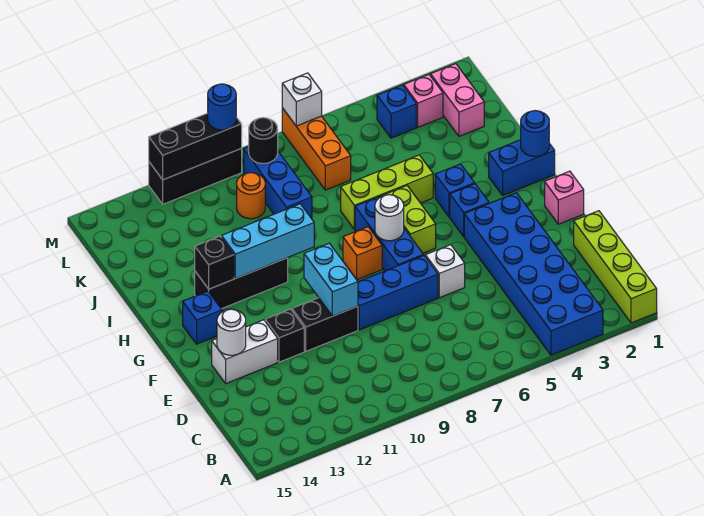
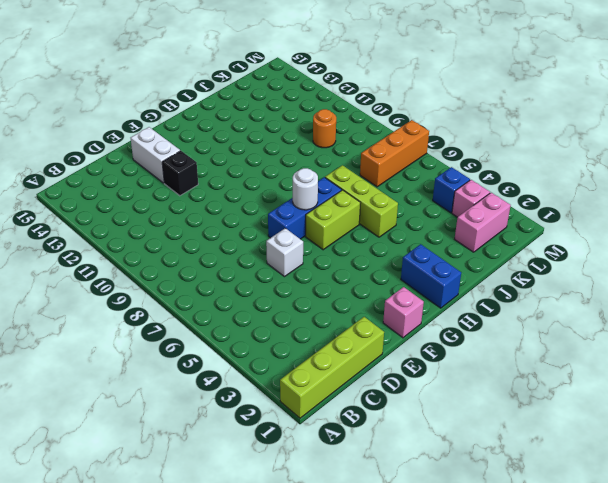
none -> blue brick A3:F4 level 1
none -> blue brick E7:E9 level 1
none -> black brick E10:E11 level 1
none -> blue brick G4 level 1

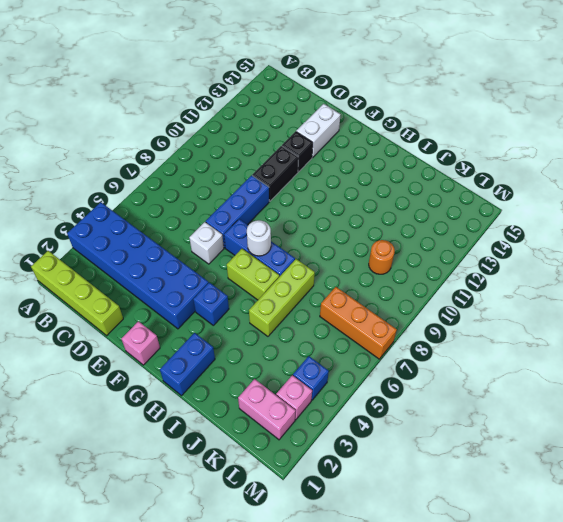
none -> orange brick G8 level 1
none -> blue brick G14 level 1
none -> blue brick H4 level 1
none -> black brick H11:H13 level 1

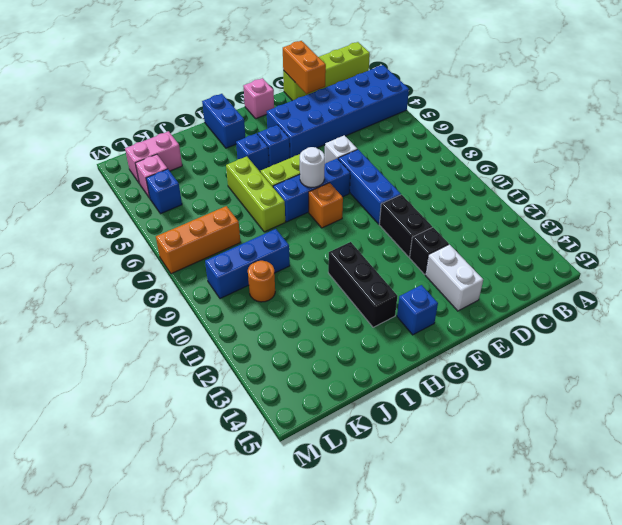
orange brick D1:D2 level 2 -> none
none -> black brick M10:M12 level 1
none -> cyan brick E10:F10 level 2
none -> white round brick E14 level 2
none -> blue round brick H1 level 2

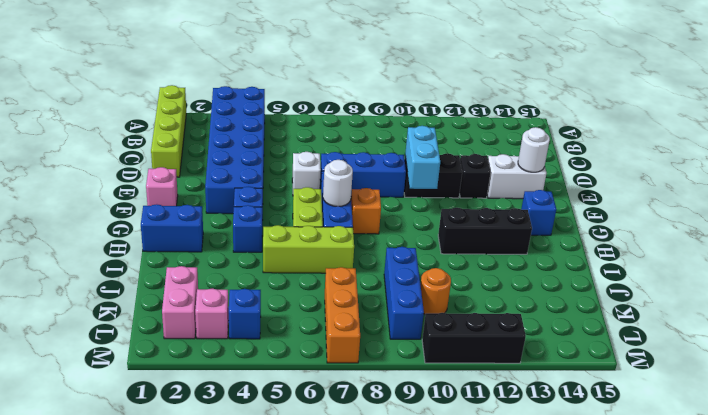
none -> blue round brick H1 level 2
none -> cyan brick H10:H12 level 2
none -> black brick H13 level 2
none -> black round brick L9 level 2

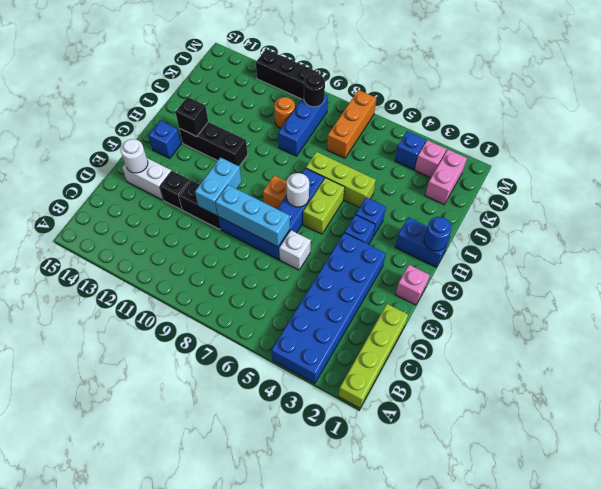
cyan brick E7:E9 level 2 -> cyan brick H10:H12 level 2
none -> white brick M7 level 2
none -> black brick M10:M12 level 2
none -> blue round brick M10 level 3

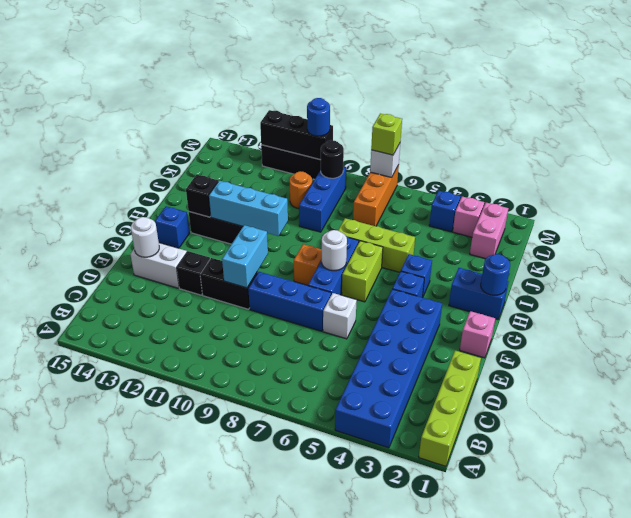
lime brick M7 level 3 -> none

